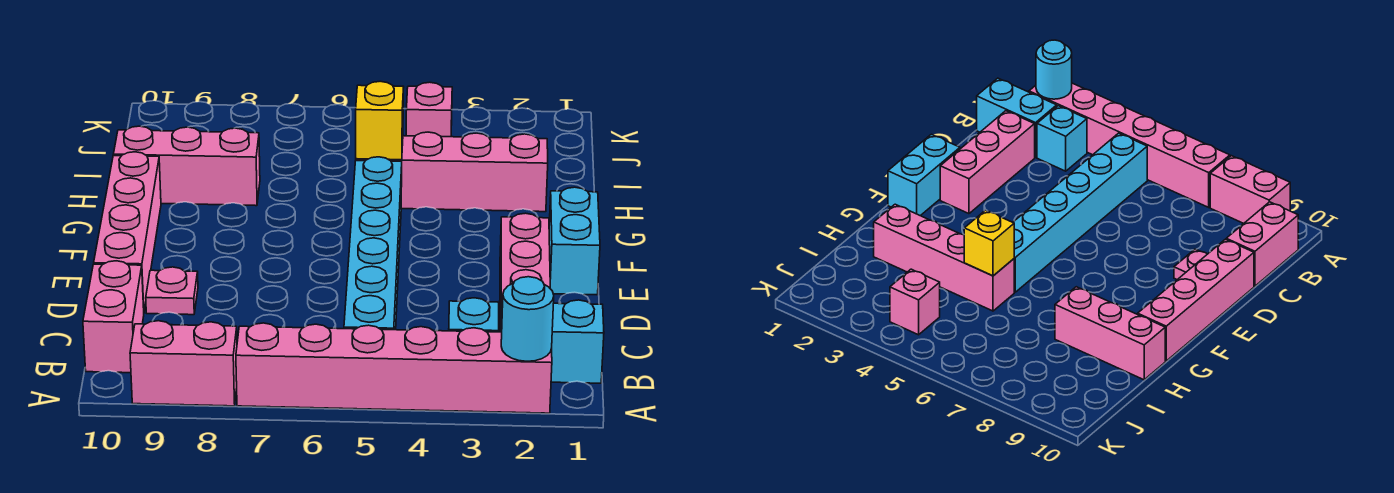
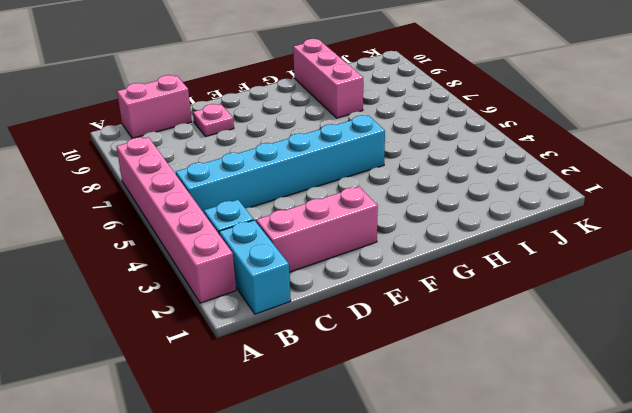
none -> pink brick A8:A9 level 1
none -> pink brick D10:G10 level 1
none -> cyan brick E1:F1 level 1

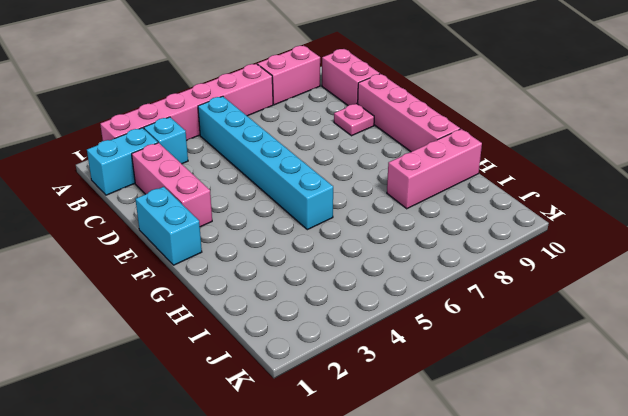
none -> pink brick H2:H5 level 1
none -> pink brick J4 level 1
none -> cyan round brick A2 level 2

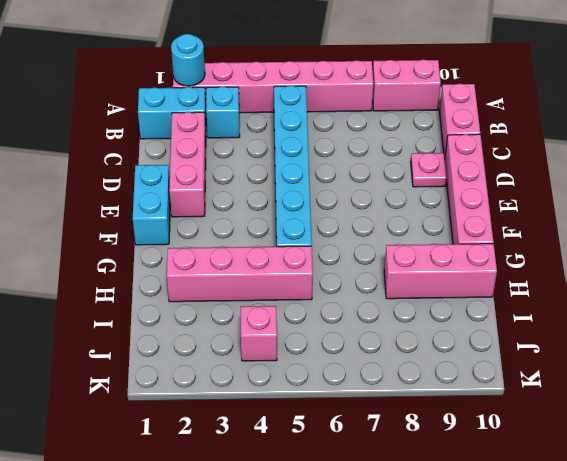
none -> yellow brick H5 level 2

